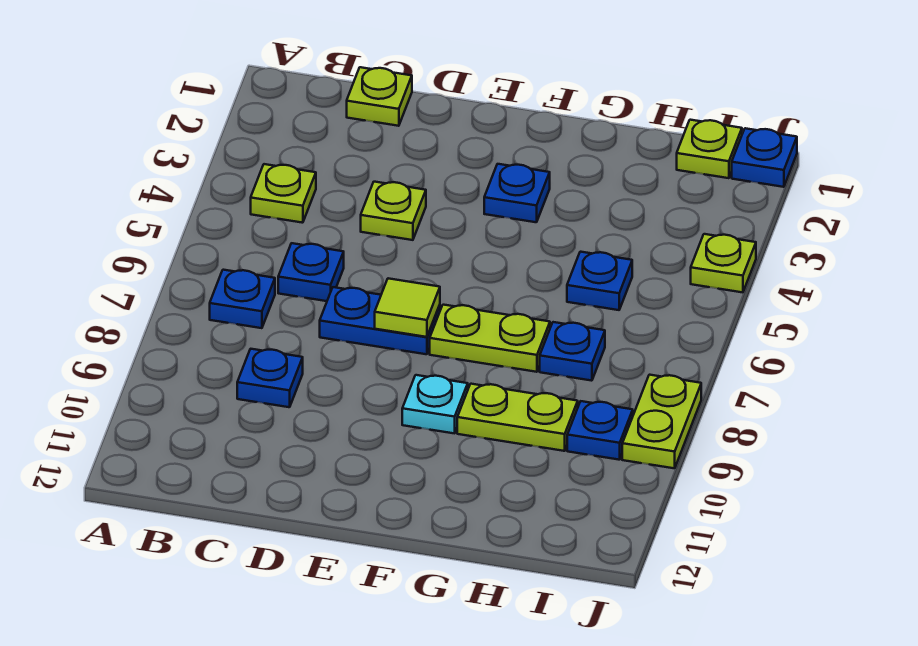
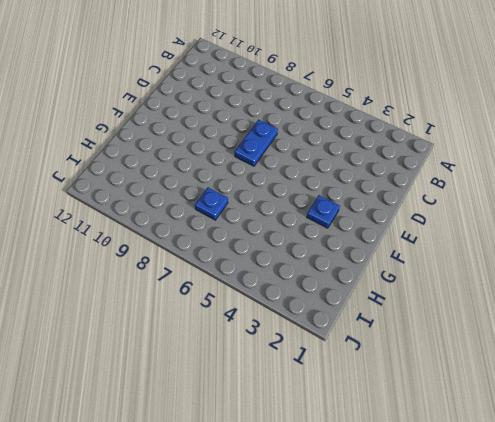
none -> lime plate B4 level 1
none -> blue plate B7 level 1
none -> lime plate C1 level 1

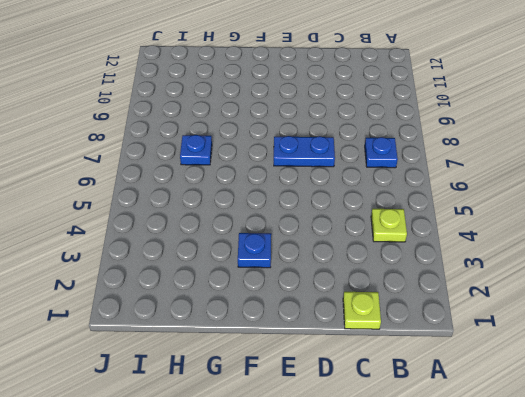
none -> blue plate C6 level 1
none -> blue plate C9 level 1
none -> lime plate D4 level 1

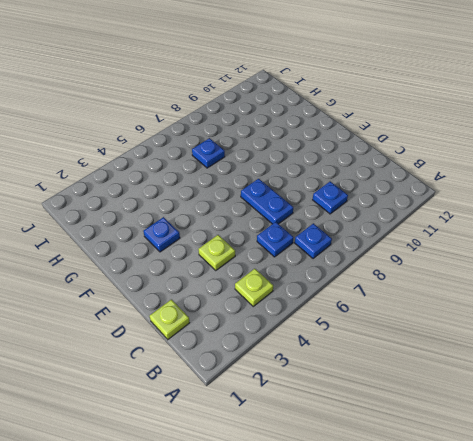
none -> lime plate F7:G7 level 1
none -> cyan plate F9 level 1
none -> lime plate G9:H9 level 1

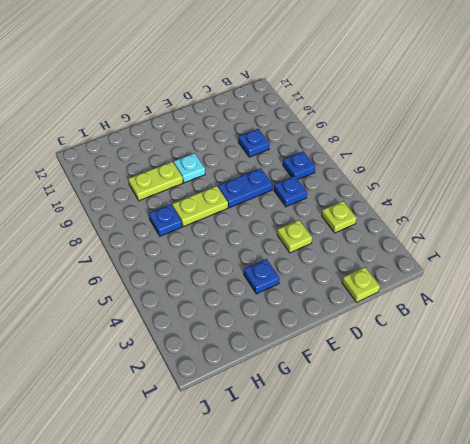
none -> blue plate H5 level 1
none -> lime plate I1 level 1
none -> blue plate I9 level 1

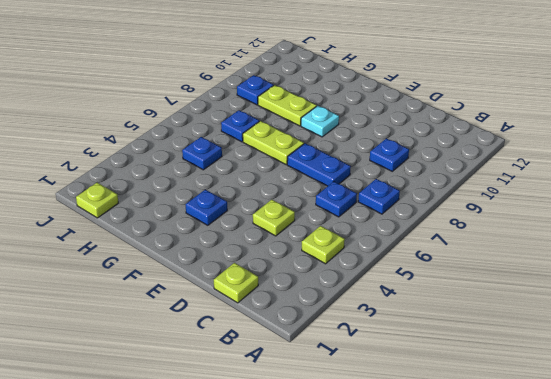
none -> blue plate J1 level 1
none -> lime plate J4 level 1
none -> lime plate J8:J9 level 1

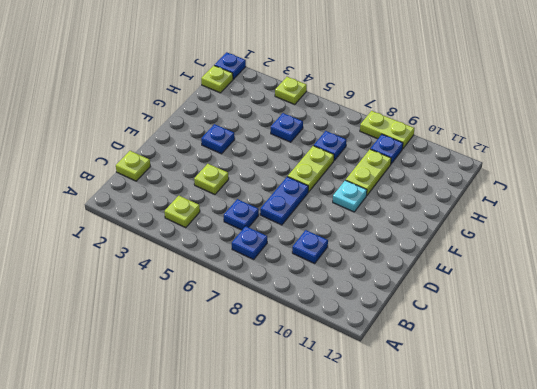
none -> lime tile E7 level 2

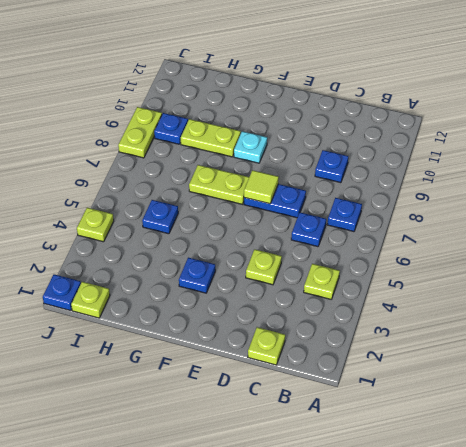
none -> blue plate H7 level 1

